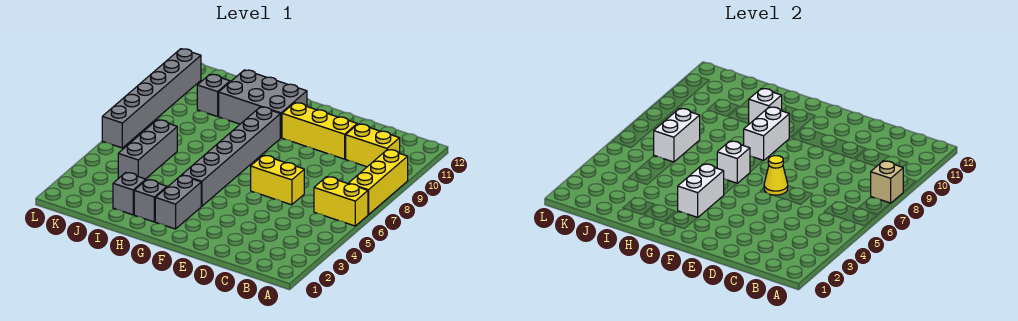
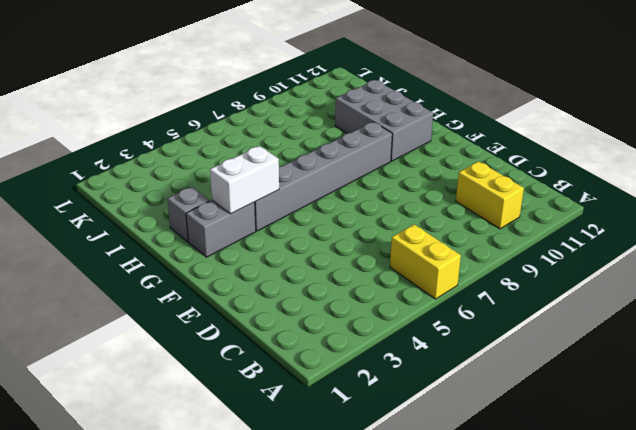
none -> yellow brick A7:A9 level 1
none -> yellow brick D6:E6 level 1
none -> yellow brick D10:F10 level 1

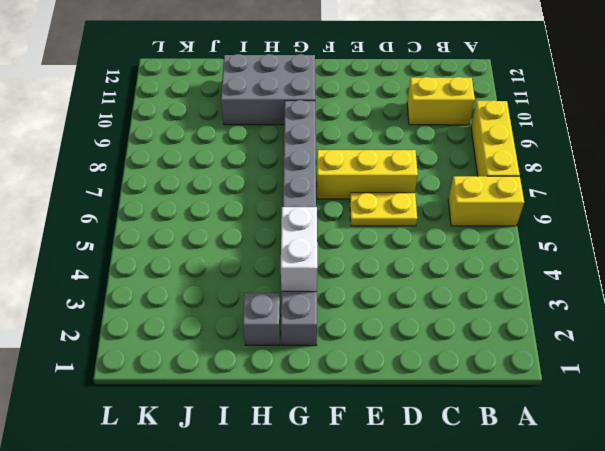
yellow plate D6:E6 level 1 -> yellow brick D6:E6 level 1
yellow brick D7:F7 level 1 -> yellow brick D10:F10 level 1
none -> grey brick I2 level 1
none -> grey brick J4:J6 level 1
none -> grey brick J10 level 1

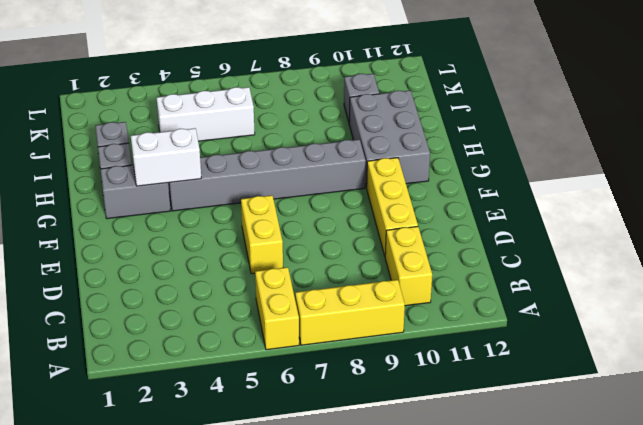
white brick J4:J6 level 1 -> grey brick J4:J6 level 1
none -> grey brick L6:L11 level 1
none -> tan brick A8 level 2
none -> yellow cone E6 level 2

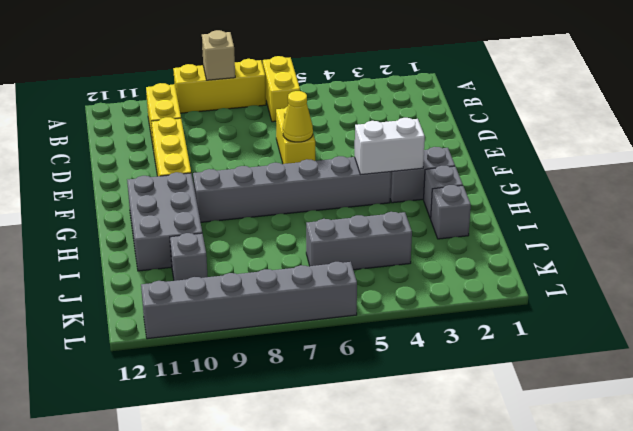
none -> white brick G6 level 2
none -> white brick G8:G9 level 2
none -> white brick H10 level 2

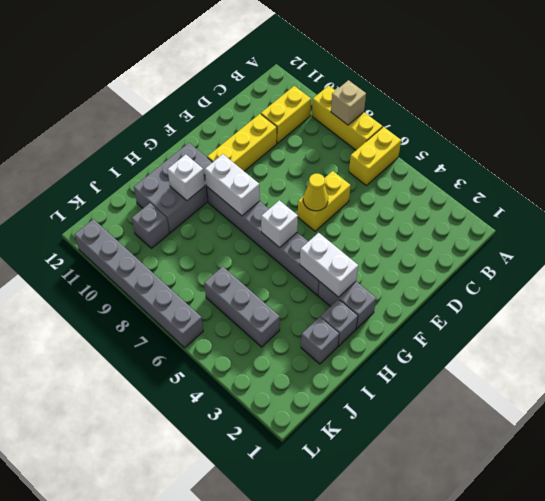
none -> white brick J6:J7 level 2

